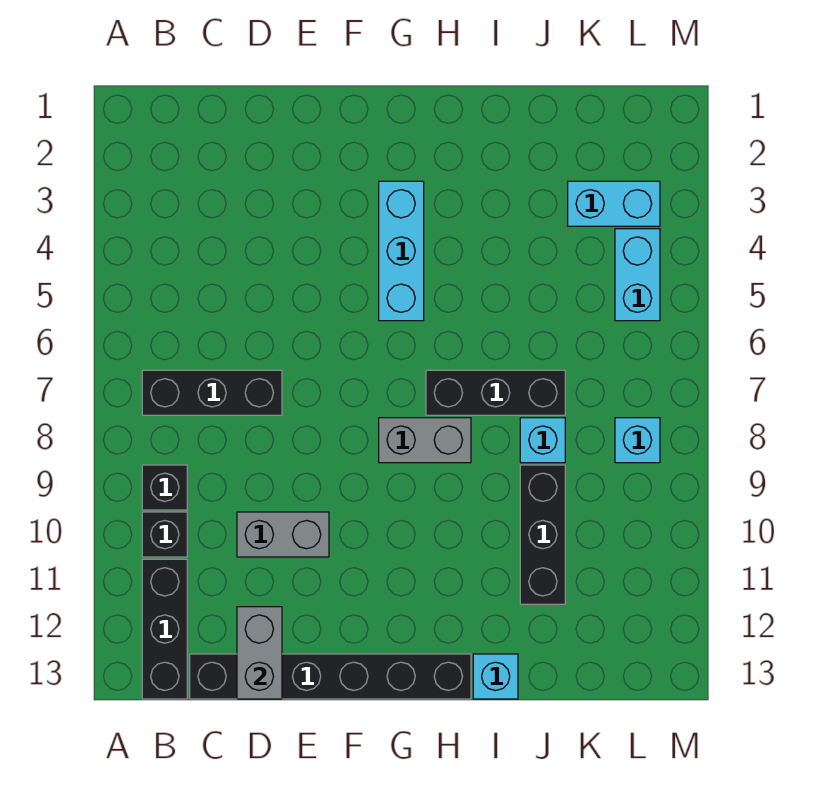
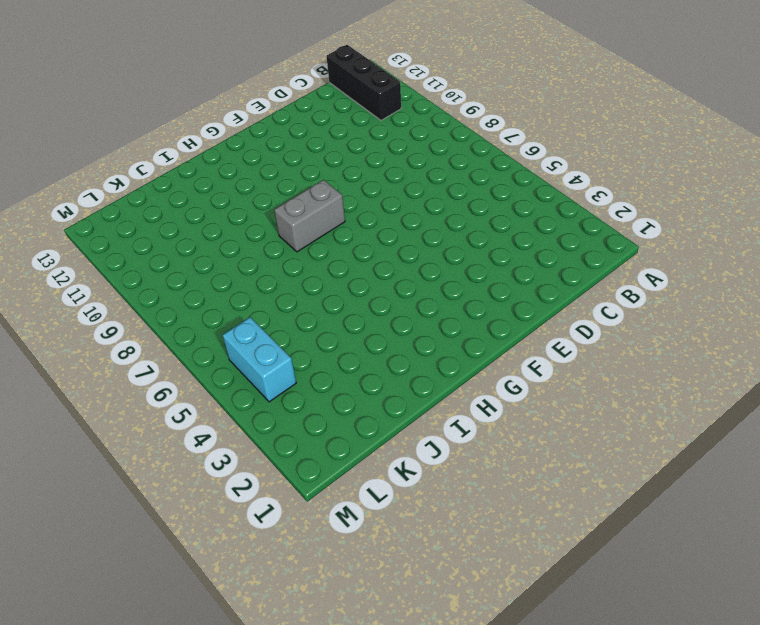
none -> black brick B7:D7 level 1
none -> black brick B9 level 1
none -> black brick B10 level 1

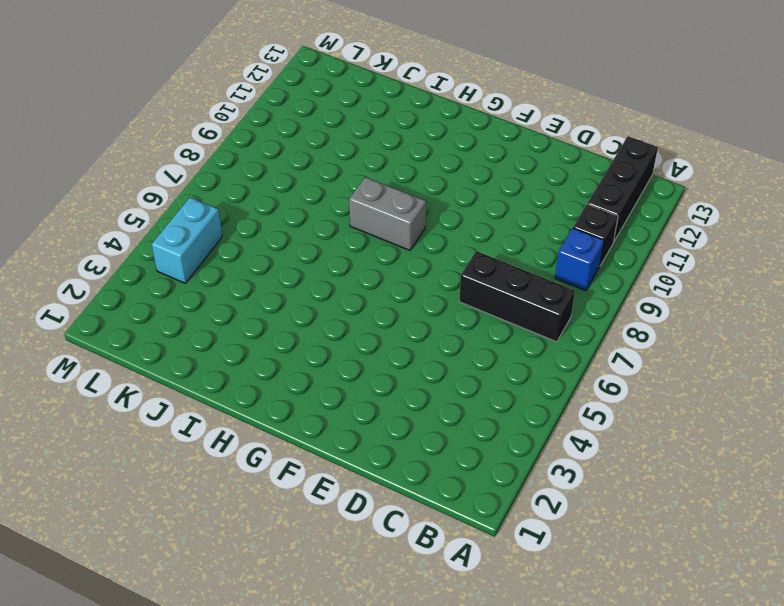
blue brick B9 level 1 -> black brick B9 level 1
none -> black brick C13:H13 level 1
none -> grey brick D10:E10 level 1
none -> cyan brick G3:G5 level 1

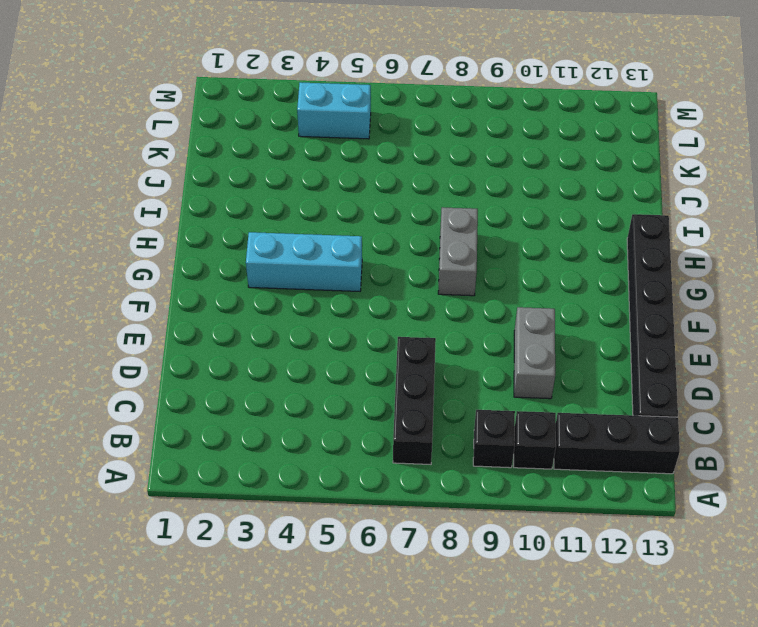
none -> black brick H7:J7 level 1
none -> cyan brick I13 level 1
none -> cyan brick J8 level 1

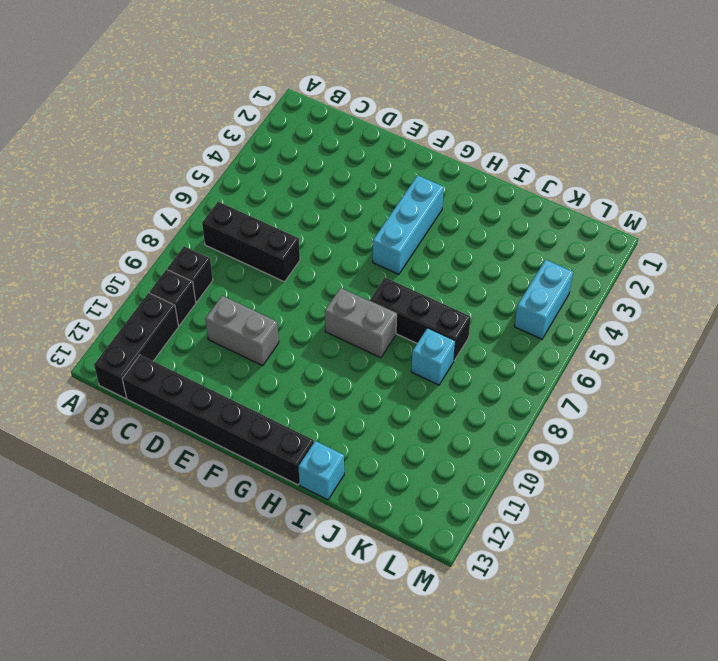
none -> black brick J9:J11 level 1
none -> cyan brick K3:L3 level 1
none -> cyan brick L8 level 1

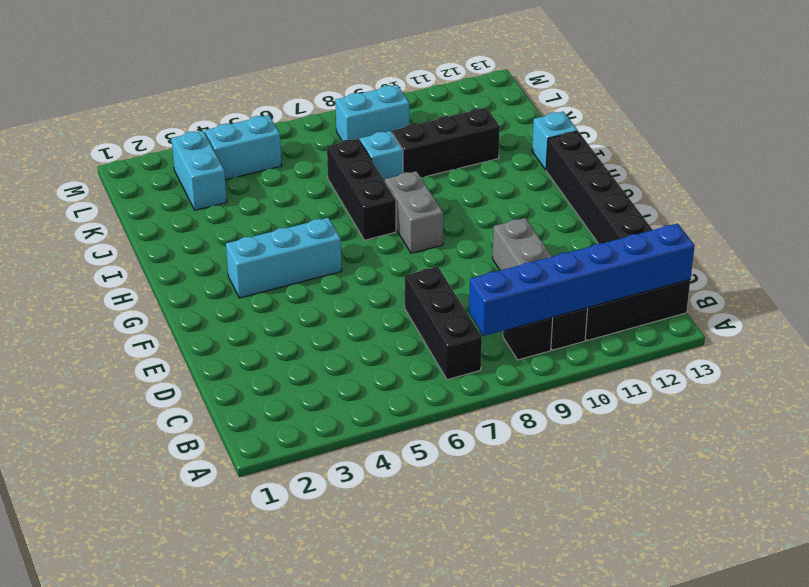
blue brick B8:B13 level 2 -> none
cyan brick L8:L9 level 1 -> cyan brick L8 level 1
none -> grey brick D12:D13 level 2

